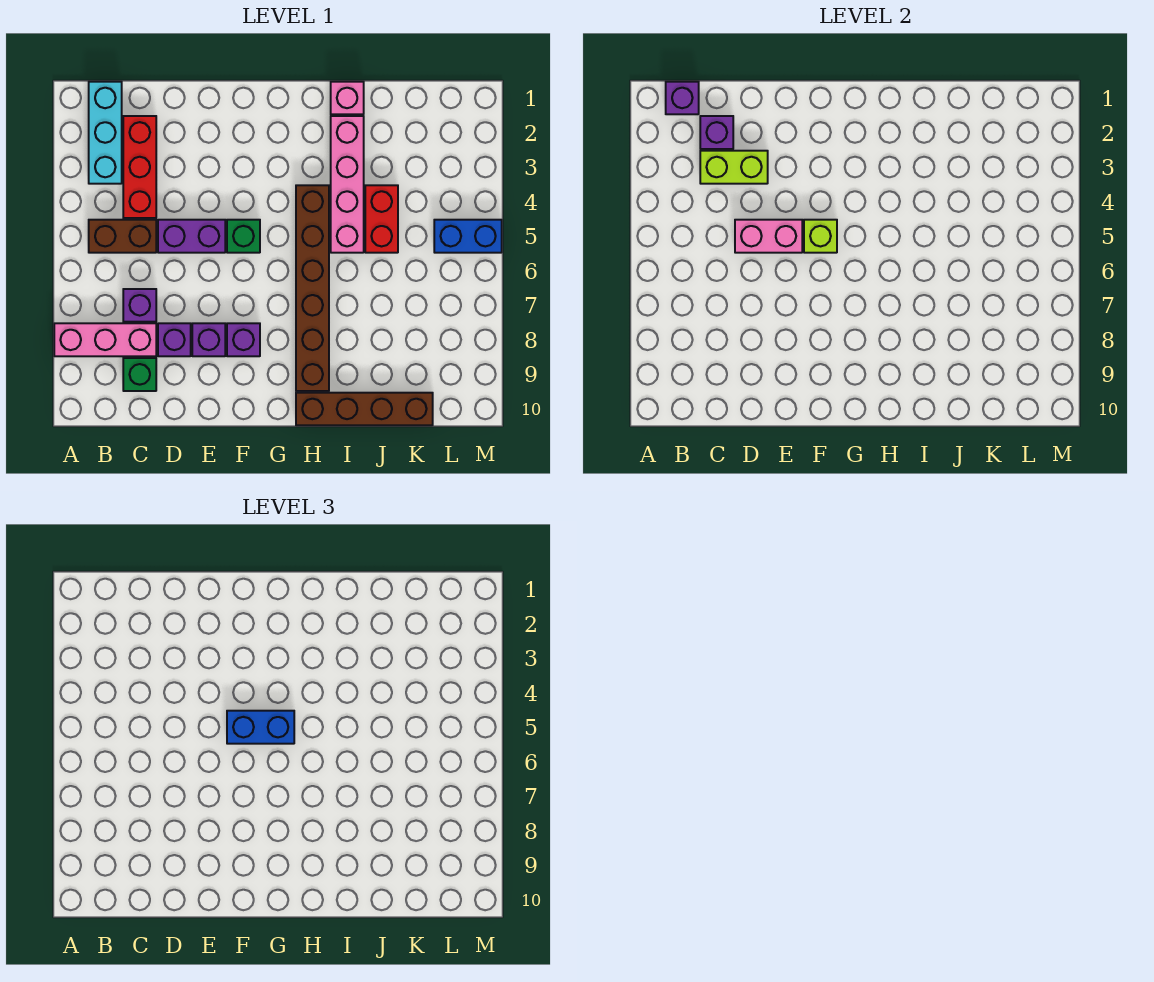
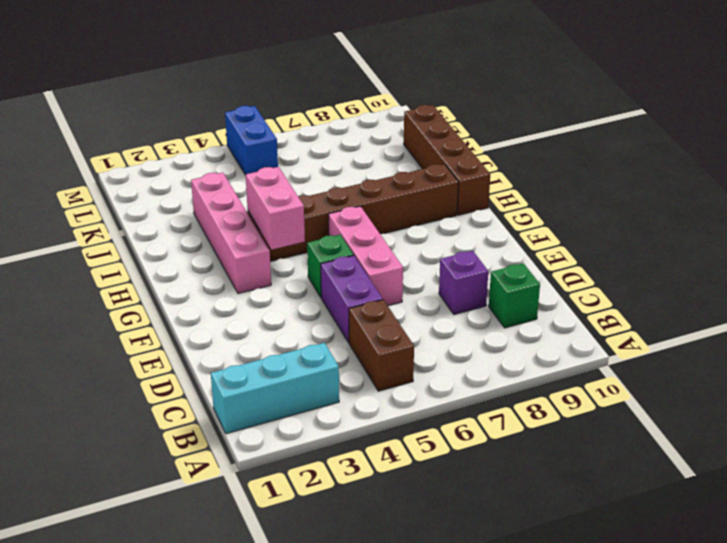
pink brick E6:G6 level 1 -> pink brick A8:C8 level 1
pink brick G3:J3 level 1 -> pink brick I2:I5 level 1
pink brick G4:H4 level 2 -> pink brick D5:E5 level 2
none -> red brick C2:C4 level 1
none -> purple brick C7 level 1
none -> purple brick E8 level 1

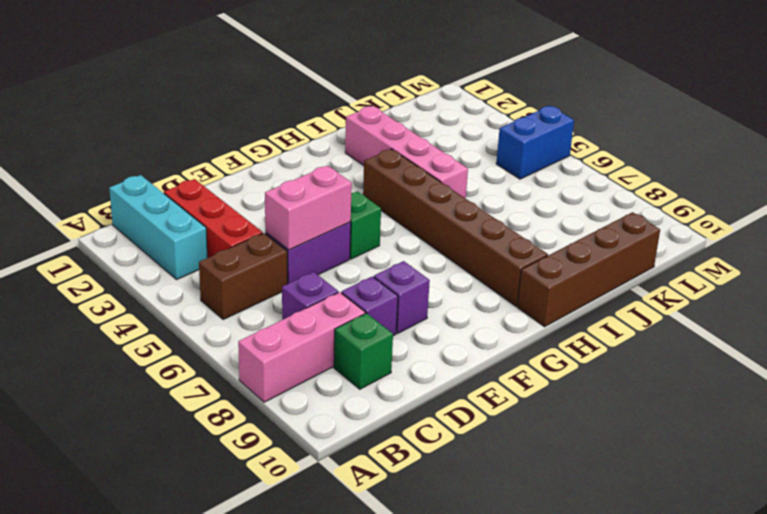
none -> purple brick F8 level 1
none -> pink brick I1 level 1
none -> red brick J4:J5 level 1

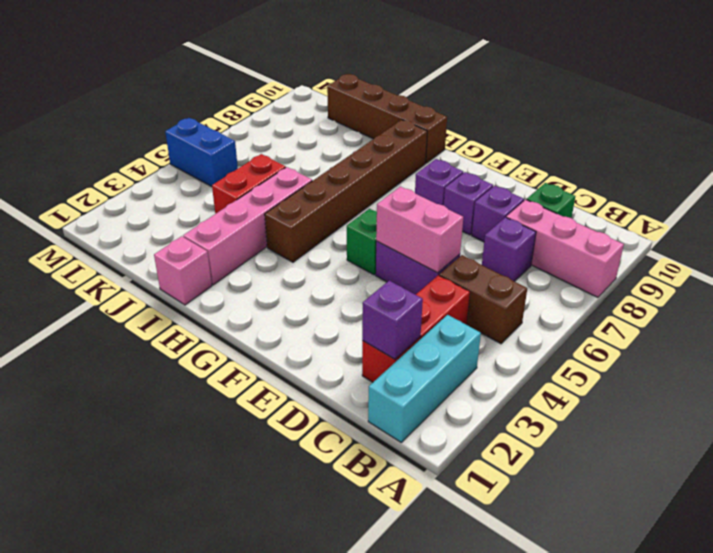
none -> purple brick B1 level 2
none -> lime brick C3:D3 level 2
none -> lime brick F5 level 2

